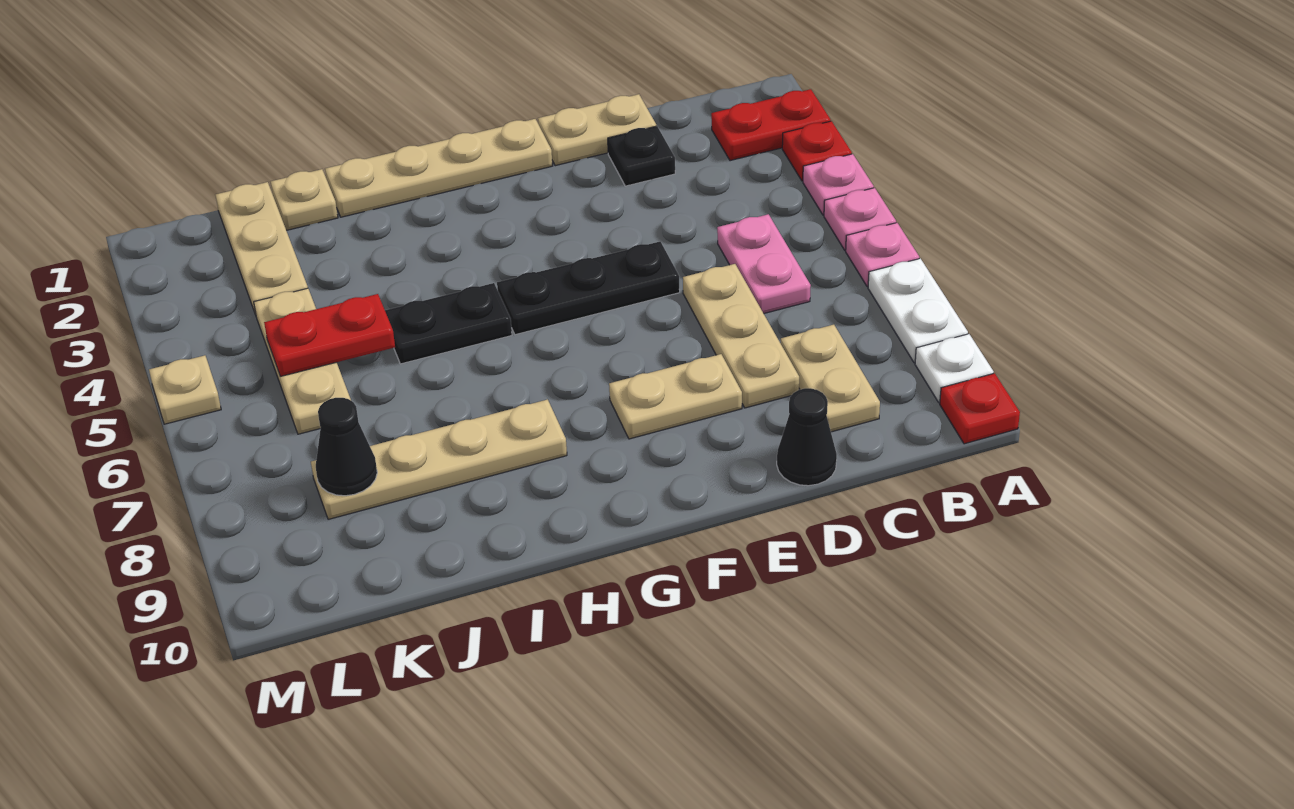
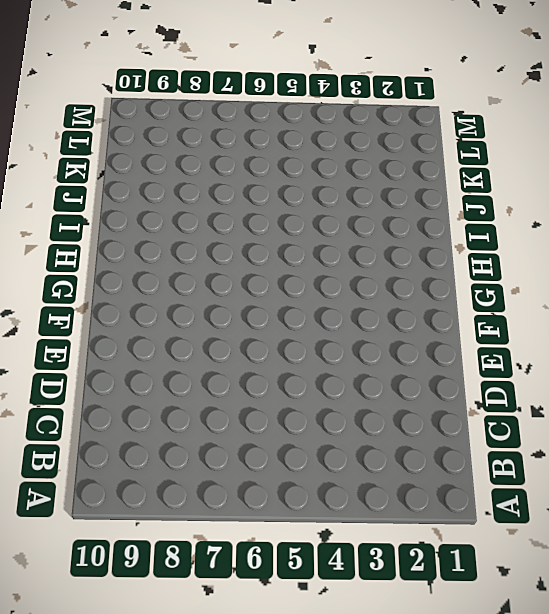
none -> red plate A2:B2 level 1
none -> red plate A3 level 1
none -> pink plate A4 level 1

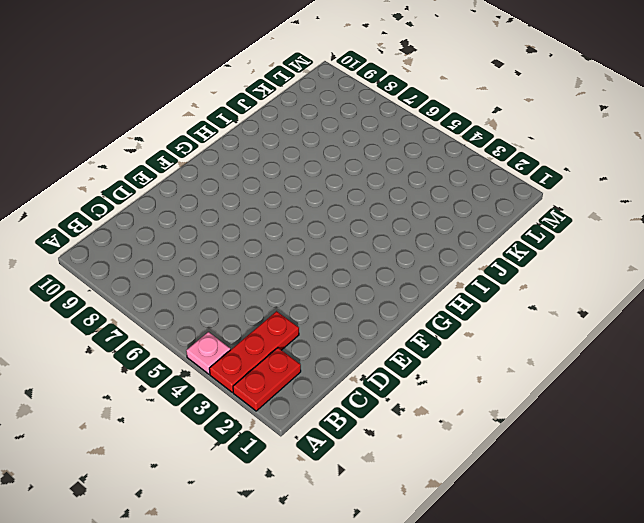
red plate A3:C3 level 1 -> red plate A3 level 1
none -> pink plate A5 level 1
none -> pink plate A6 level 1
none -> white plate A7:A8 level 1

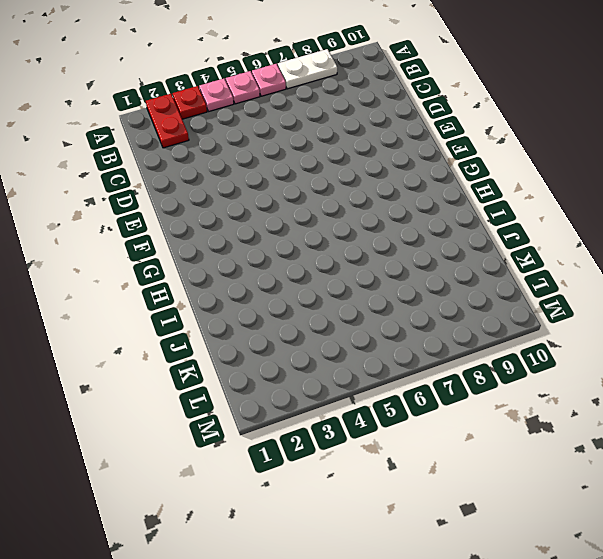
none -> white plate A9 level 1
none -> red plate A10 level 1
none -> pink plate C5:C6 level 1

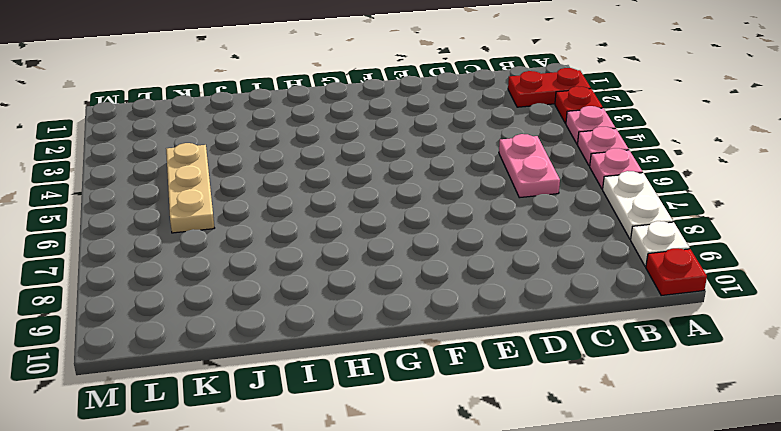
none -> tan plate C8:C9 level 1
none -> tan plate D1:E1 level 1
none -> black plate D2 level 1

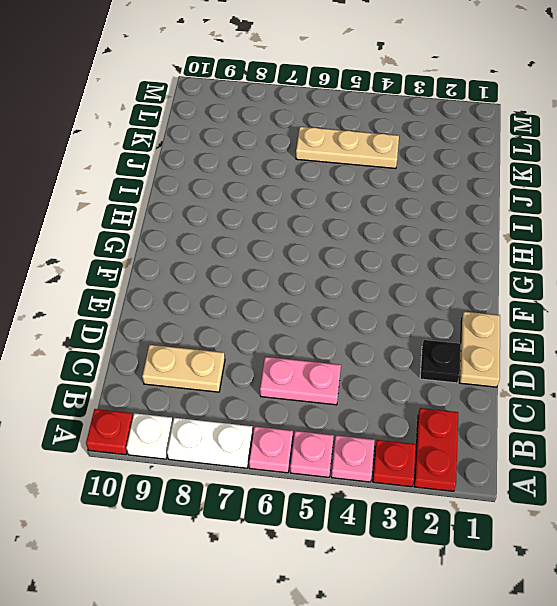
none -> tan plate D6:D8 level 1
none -> black cone D10 level 1
none -> black plate E5:G5 level 1

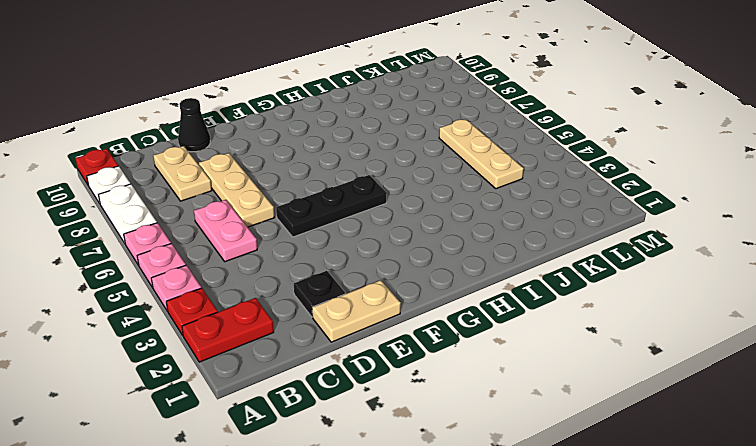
none -> tan plate E8:F8 level 1
none -> tan plate F1:I1 level 1
none -> black plate H5:I5 level 1

